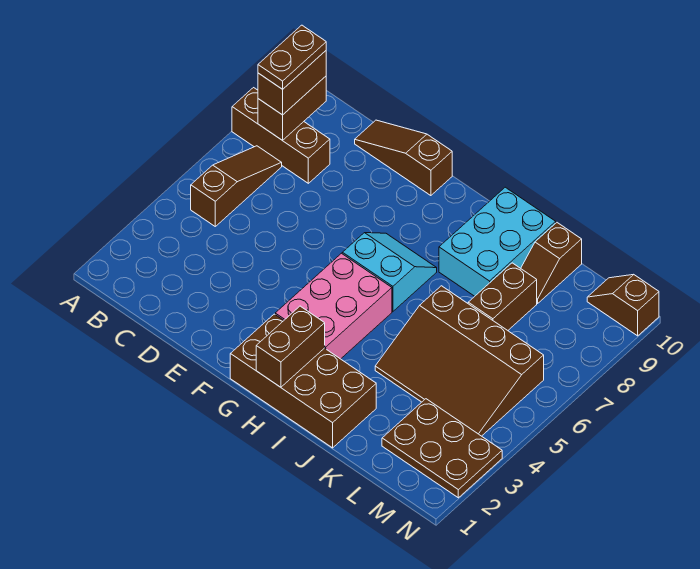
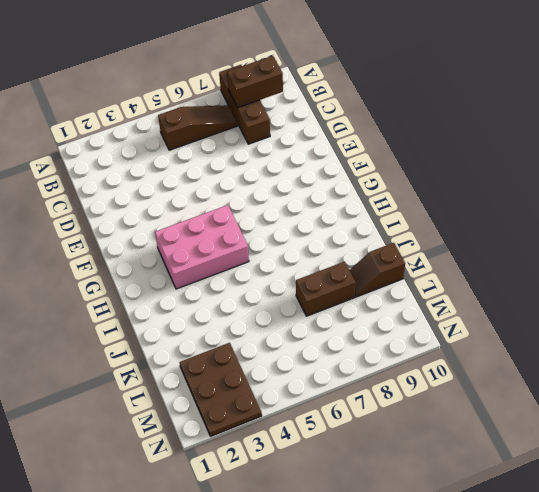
none -> brown slope D10:F10 level 1 top F
none -> brown brick G1:J2 level 1
none -> cyan slope G6:H7 level 1 top 6

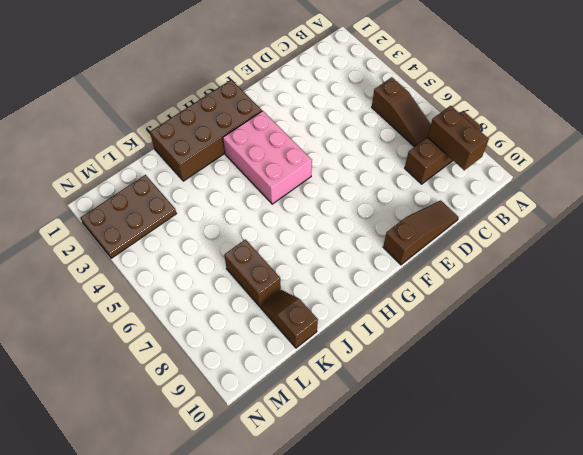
none -> cyan slope G6:H7 level 1 top 6
none -> cyan brick I8:J10 level 1
none -> brown slope J4:M6 level 1 top 6

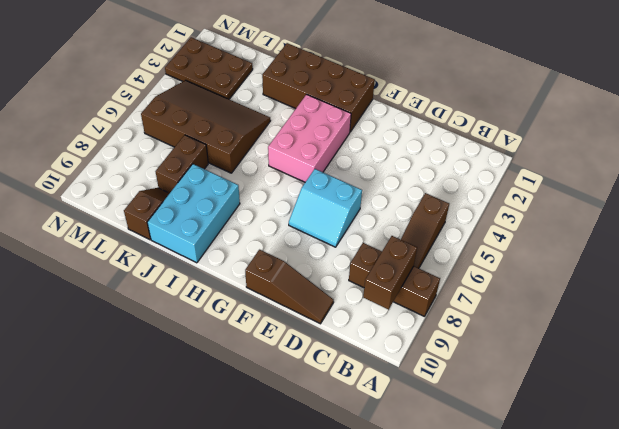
cyan slope E6:F7 level 1 top 6 -> cyan slope G6:H7 level 1 top 6
none -> brown slope M10:N10 level 1 top N
none -> brown brick H1:H2 level 2
none -> brown brick B8:B9 level 3

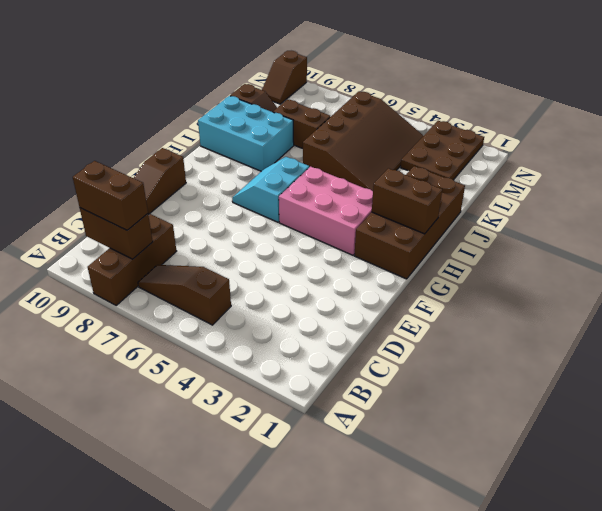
none -> brown plate B8:B9 level 4

